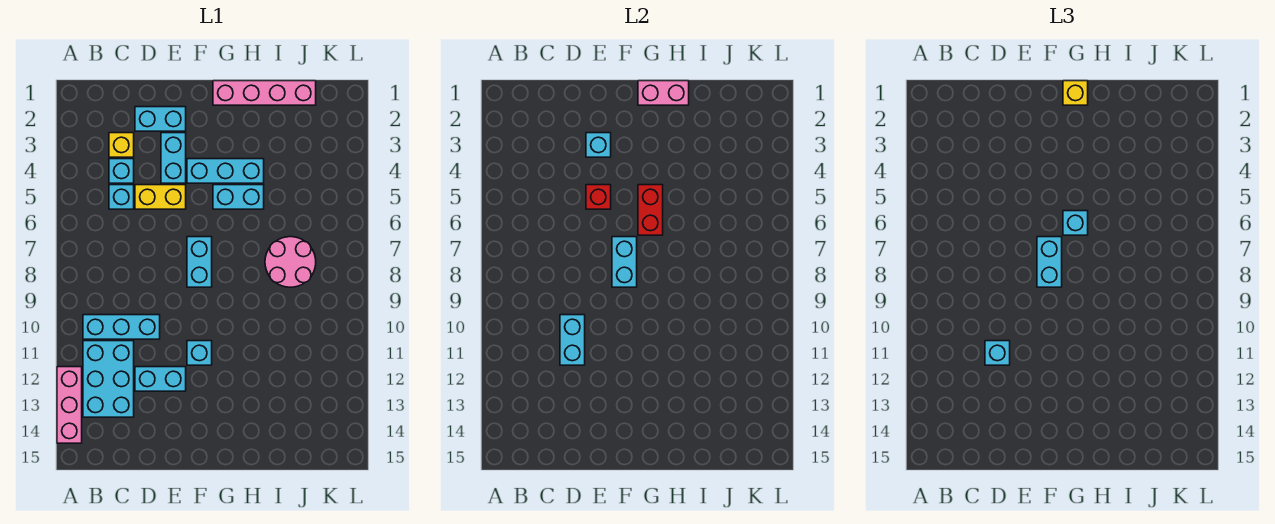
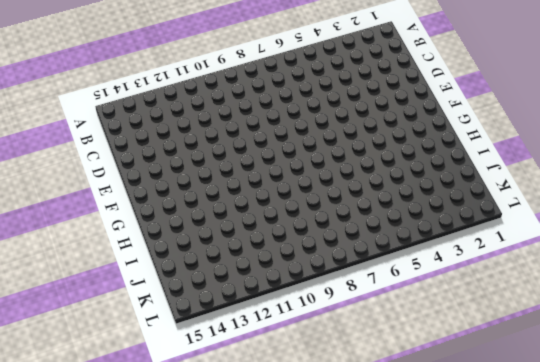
none -> pink brick A12:A14 level 1
none -> cyan brick B10:D10 level 1
none -> cyan brick B11:C13 level 1

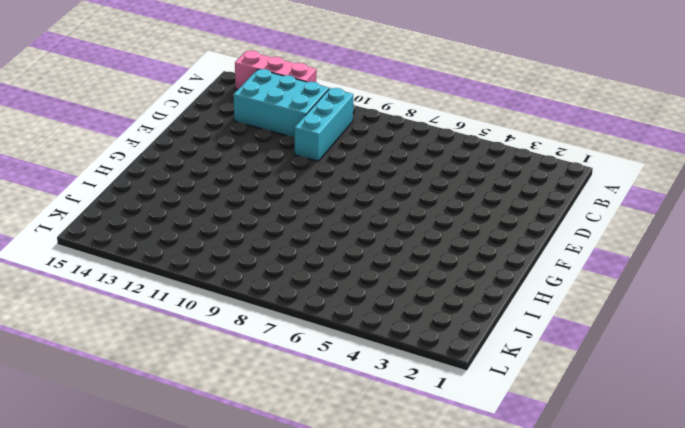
none -> yellow brick C3 level 1
none -> cyan brick C4 level 1
none -> cyan brick C5 level 1

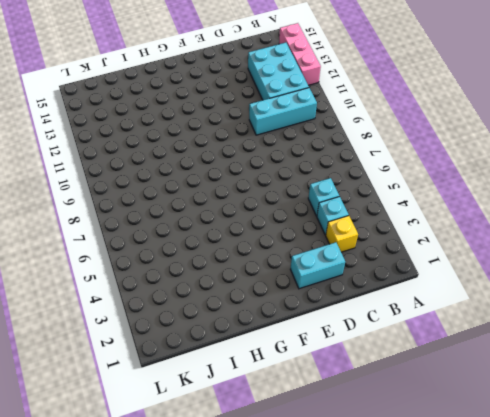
none -> yellow brick D5:E5 level 1
none -> cyan brick D12:E12 level 1
none -> cyan brick E3:E4 level 1

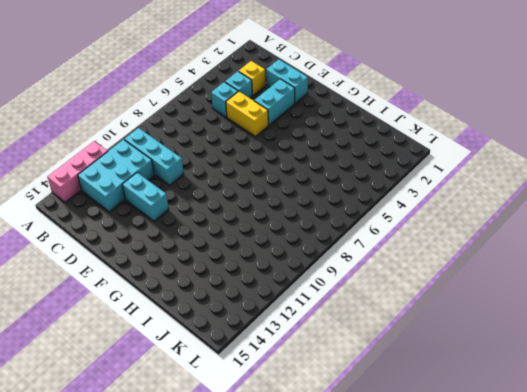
none -> cyan brick F4:H4 level 1
none -> cyan brick F7:F8 level 1
none -> cyan brick F11 level 1

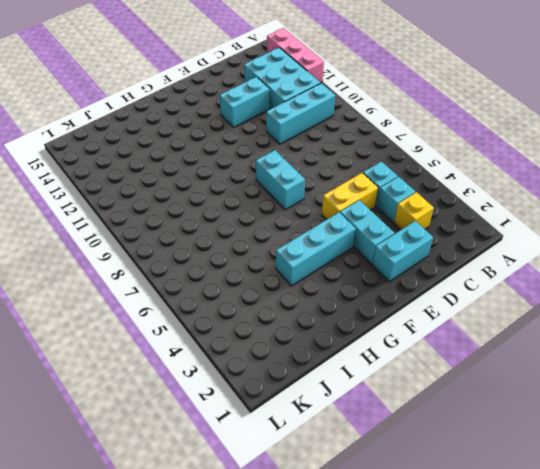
none -> cyan brick F11 level 1
none -> pink brick G1:J1 level 1
none -> cyan brick G5:H5 level 1

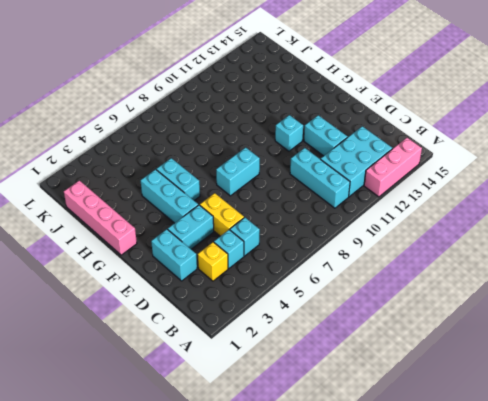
none -> pink round brick I7:J8 level 1
none -> cyan brick D10:D11 level 2
none -> cyan brick E3 level 2

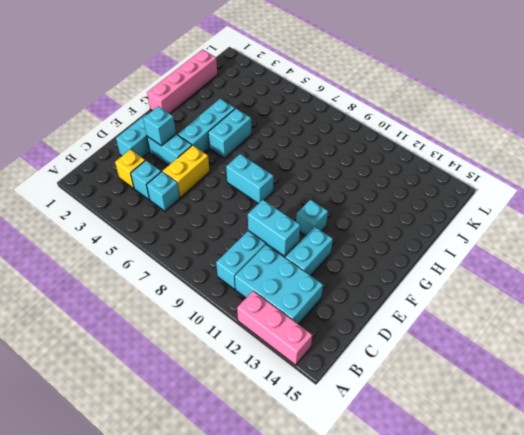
none -> pink round brick I7:J8 level 1
none -> red brick E5 level 2
none -> cyan brick F7:F8 level 2

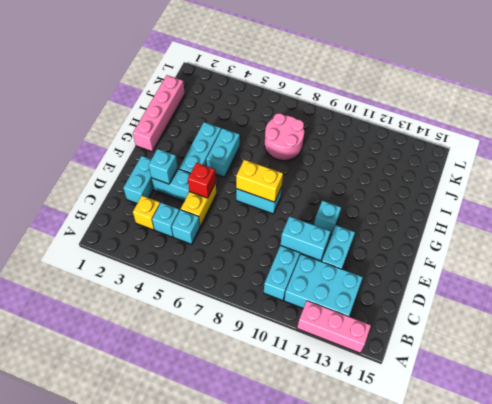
yellow brick F7:F8 level 2 -> cyan brick F7:F8 level 2
none -> pink brick G1:H1 level 2
none -> red brick G5:G6 level 2
none -> cyan brick D11 level 3

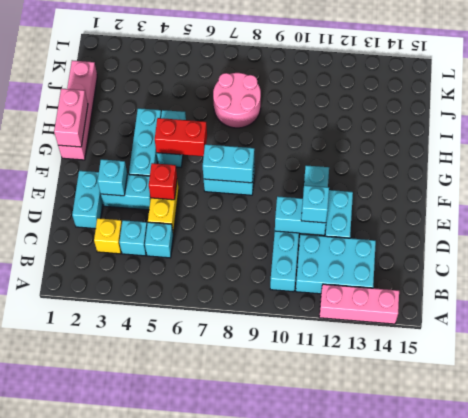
none -> cyan brick F7:F8 level 3
none -> yellow brick G1 level 3
none -> cyan brick G6 level 3

